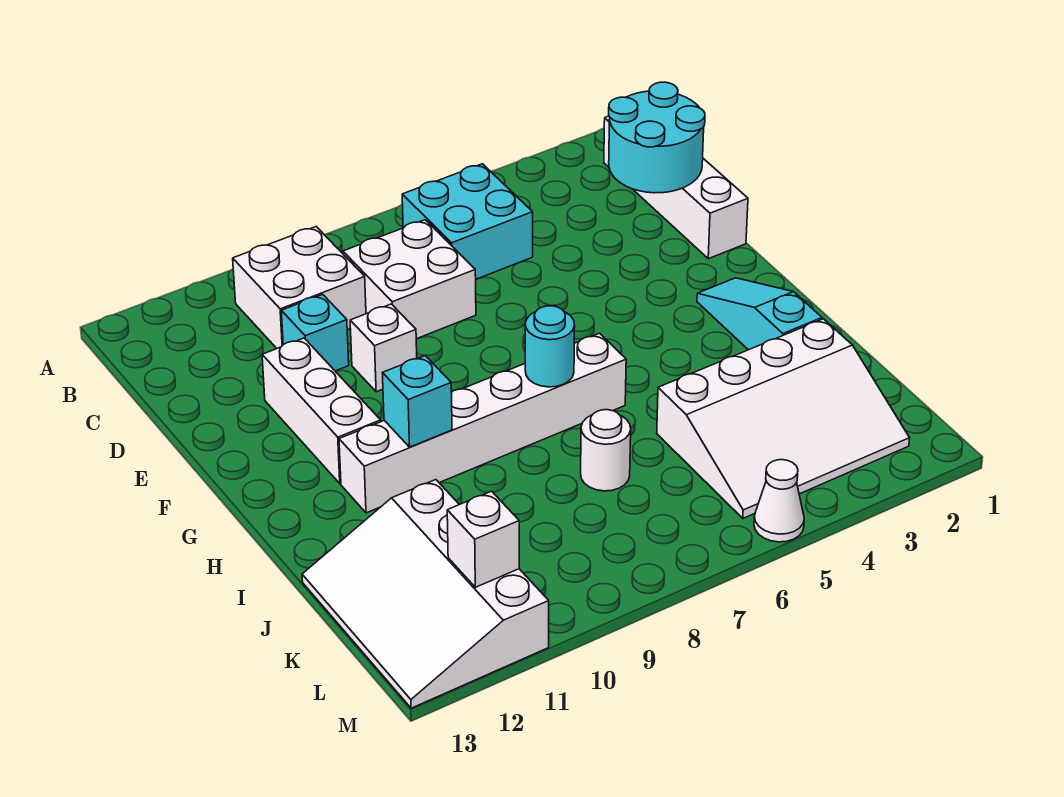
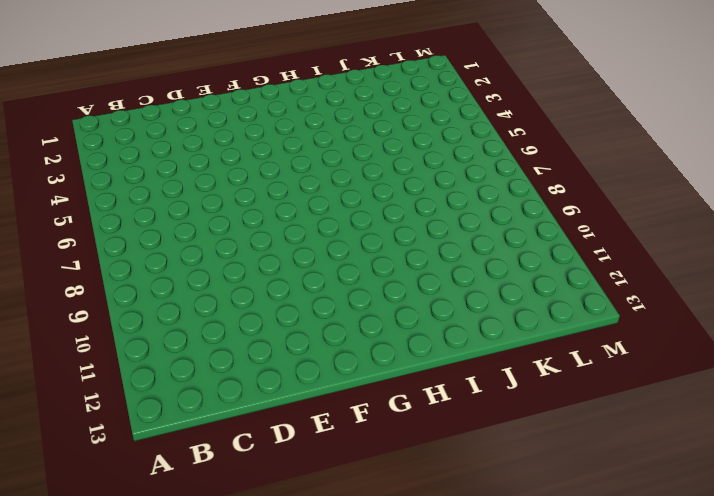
none -> white brick B1:E1 level 1
none -> cyan brick B5:C6 level 1
none -> white brick B9:C10 level 1

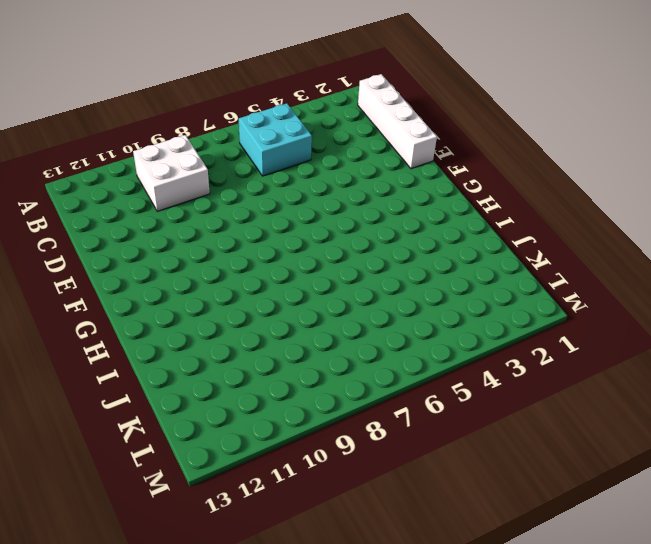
none -> white brick C7:D8 level 1
none -> cyan brick D10 level 1
none -> white brick E9 level 1

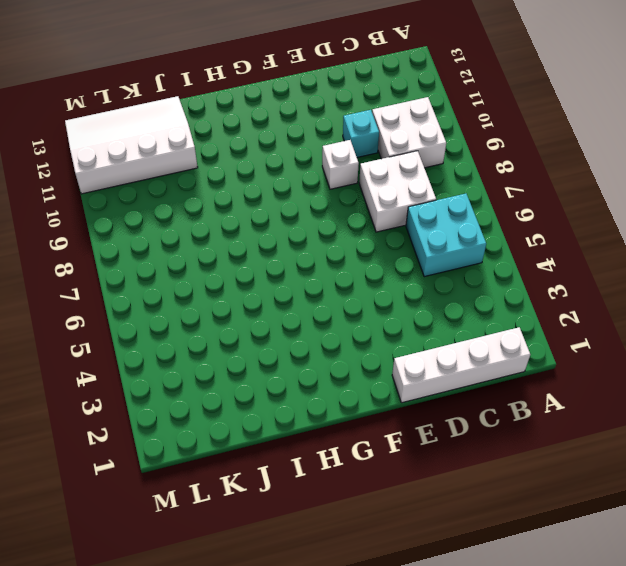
none -> white brick E11:G11 level 1
none -> cyan slope G2:I2 level 1 top I
none -> white brick H6:H11 level 1

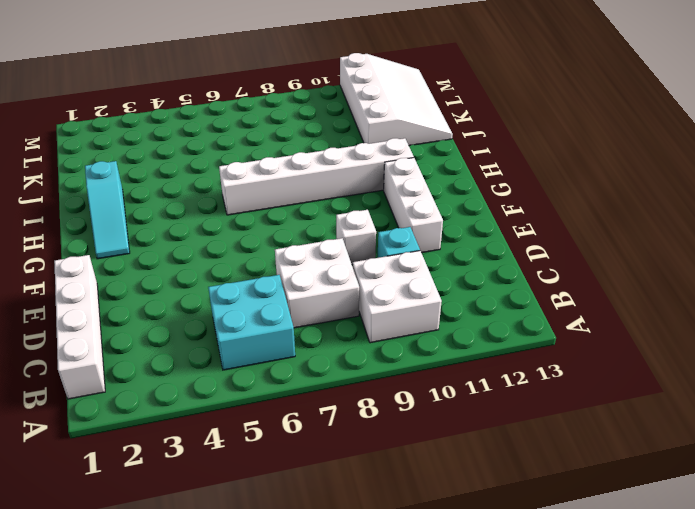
none -> white slope J2:L5 level 1 top J
none -> white round brick J7 level 1
none -> white cone M5 level 1

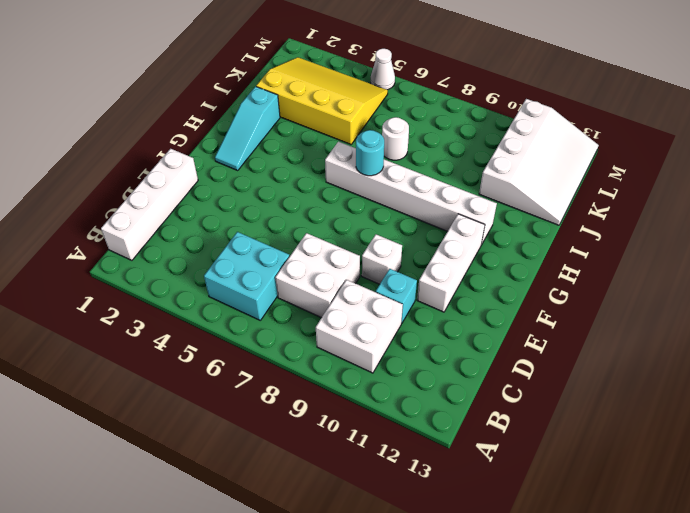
yellow slope J2:L5 level 1 top J -> white slope J2:L5 level 1 top J
none -> cyan round brick C1:D2 level 2
none -> cyan brick H10 level 2
none -> white brick L11 level 2

